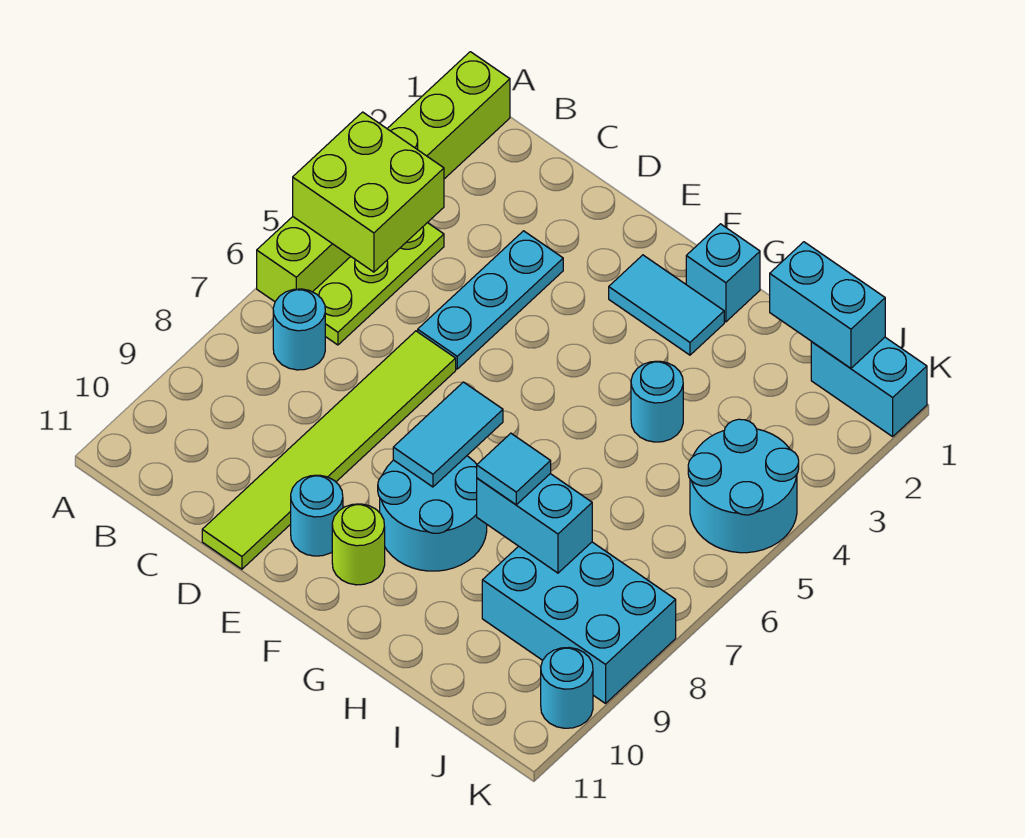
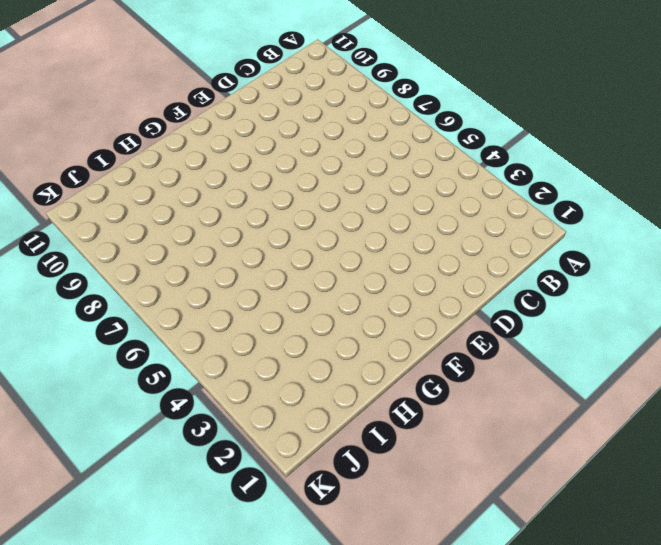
none -> lime brick A1:A6 level 1
none -> lime plate B4:B6 level 1
none -> cyan round brick B7 level 1

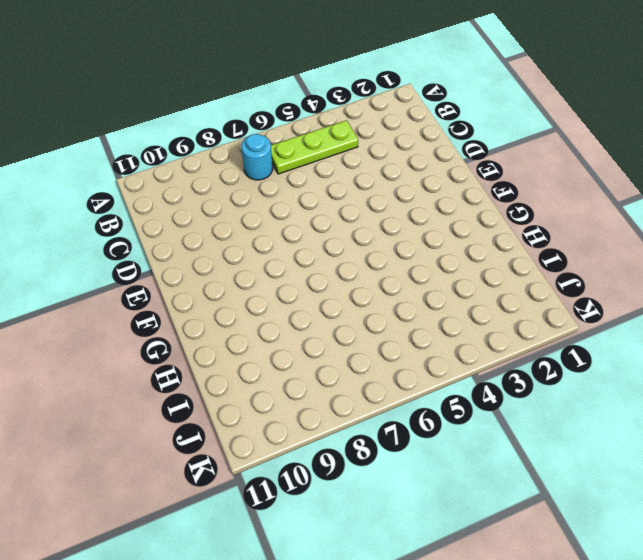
none -> lime brick A1:A6 level 1
none -> cyan plate D3:D5 level 1
none -> lime tile D6:D11 level 1

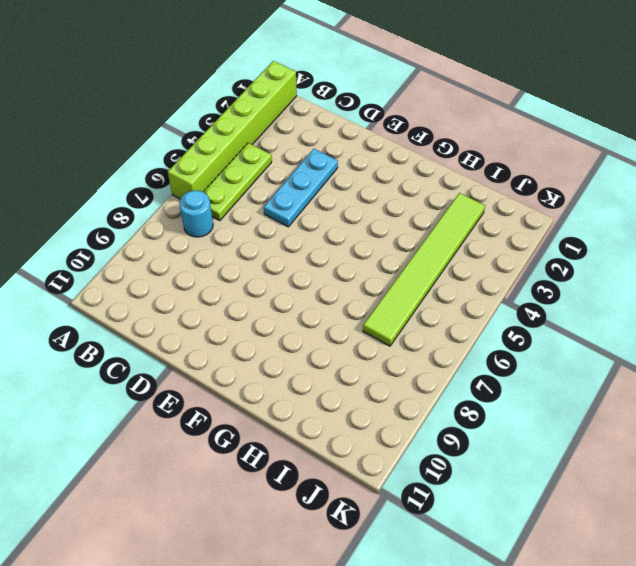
lime tile I2:I7 level 1 -> lime tile D6:D11 level 1
none -> cyan round brick E10 level 1
none -> cyan tile F2:G2 level 1
none -> cyan round brick F8:G9 level 1

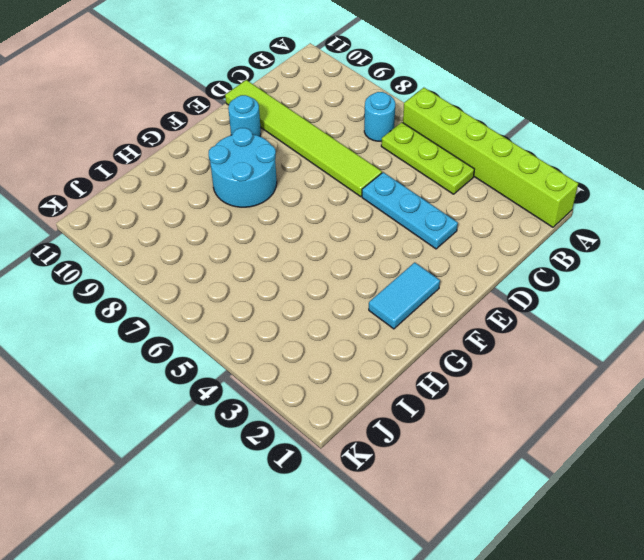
none -> lime round brick F10 level 1
none -> cyan brick G1 level 1
none -> cyan round brick H4 level 1

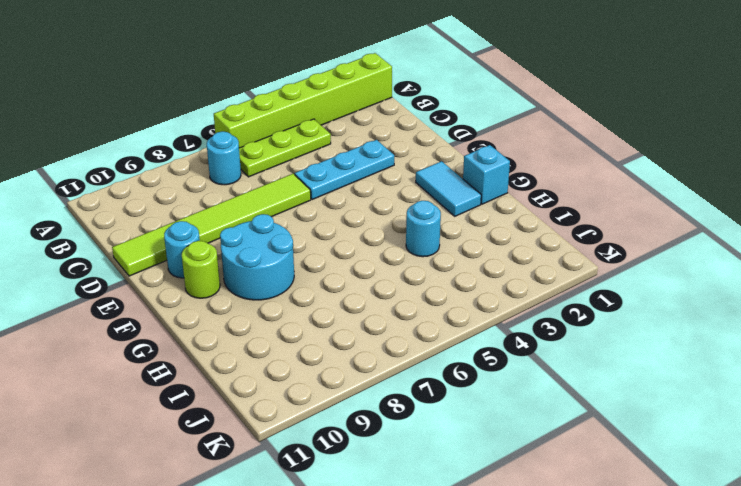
none -> cyan brick I8:K9 level 1
none -> cyan brick J1:K1 level 1
none -> cyan round brick J4:K5 level 1

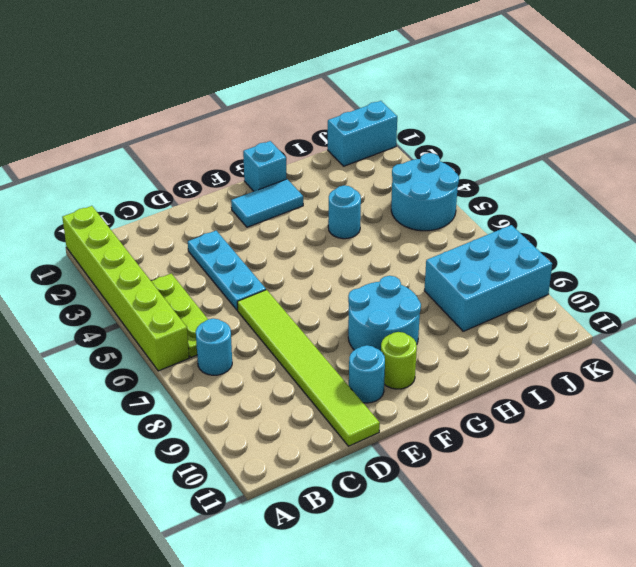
none -> cyan round brick K10 level 1
none -> lime brick A4:B5 level 2
none -> cyan tile F7:F8 level 2

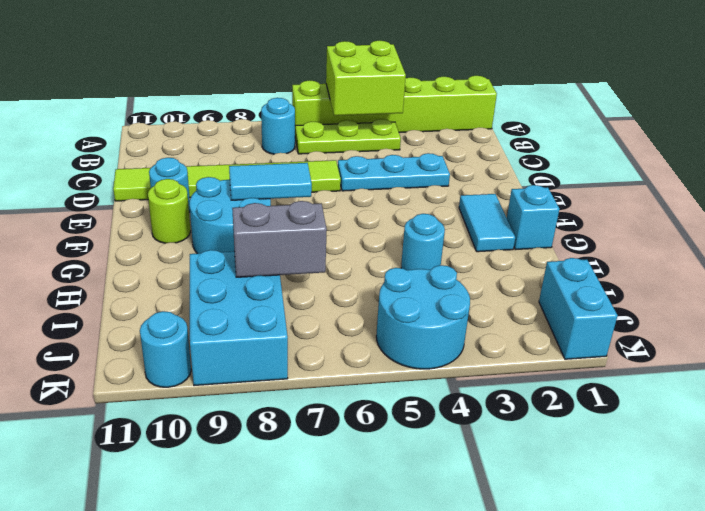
grey brick I7:I8 level 2 -> cyan brick H8:I8 level 2
none -> cyan brick I1:J1 level 2
none -> cyan tile H8 level 3

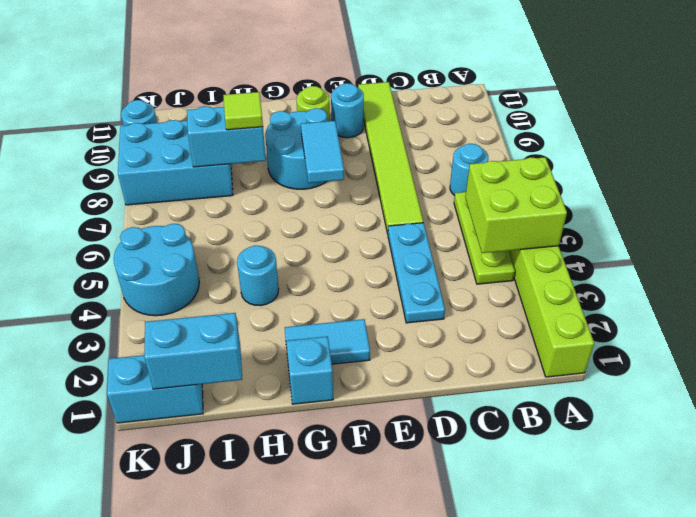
lime tile H8 level 3 -> cyan tile H8 level 3

